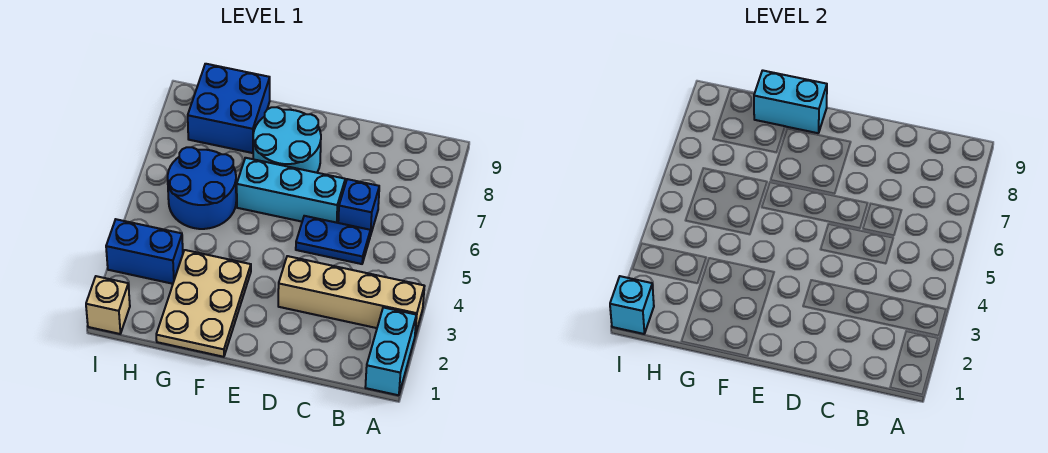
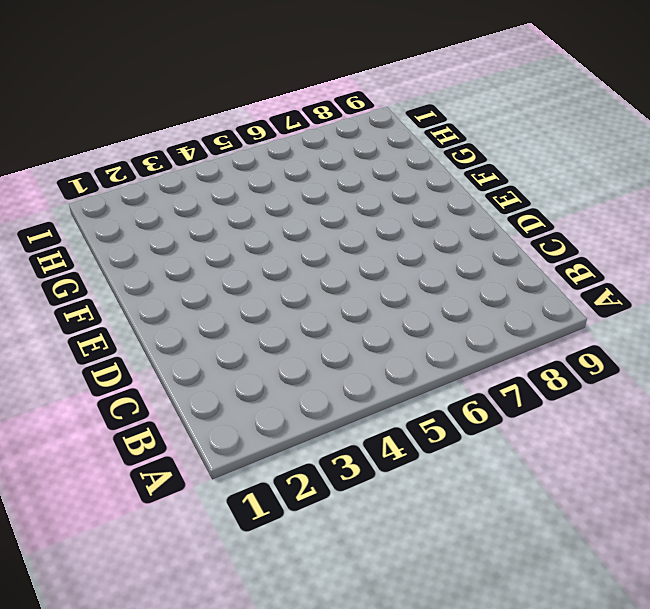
none -> cyan brick A1:A2 level 1
none -> tan brick A3:D3 level 1
none -> blue plate C5:D5 level 1

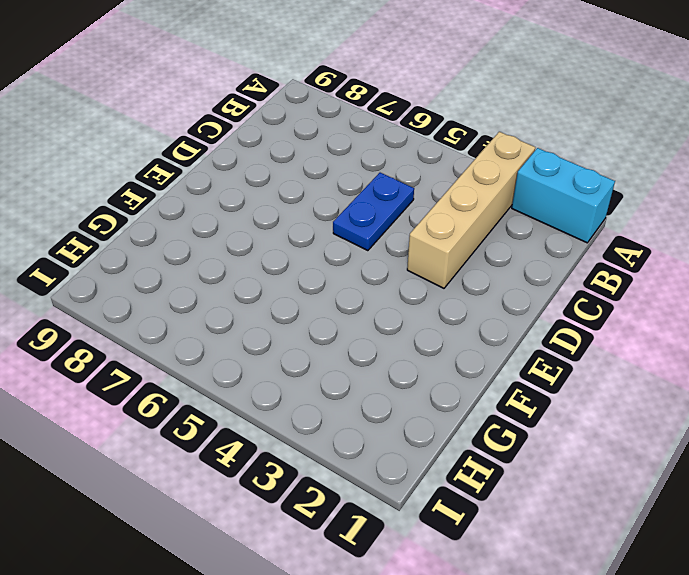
none -> blue brick C6 level 1
none -> cyan brick D6:F6 level 1
none -> cyan round brick E7:F8 level 1

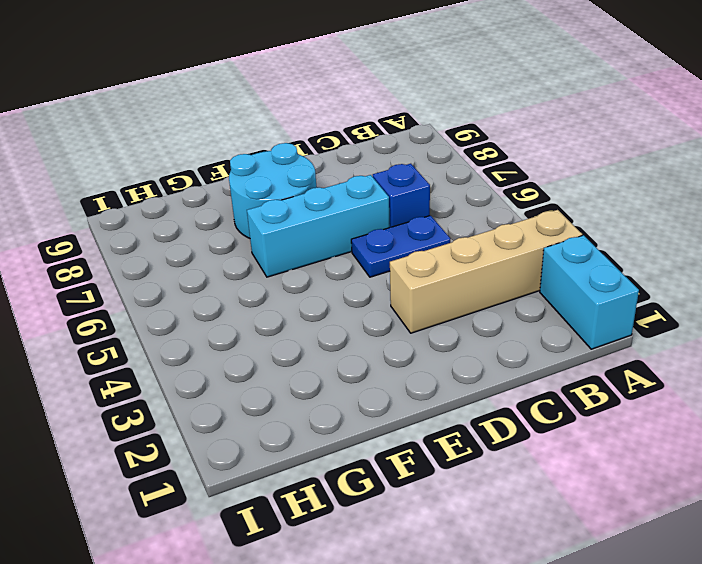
none -> tan plate F1:G3 level 1
none -> blue round brick G5:H6 level 1
none -> blue brick G8:H9 level 1

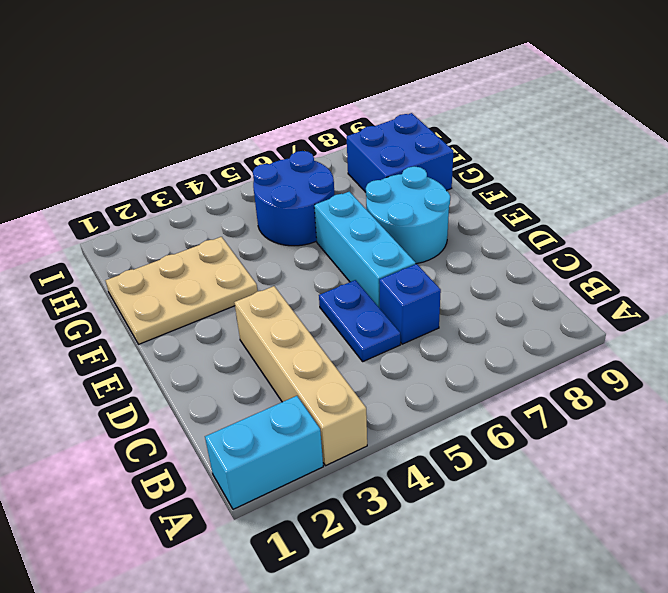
none -> blue brick H3:I3 level 1
none -> tan brick I1 level 1
none -> cyan brick F9:G9 level 2

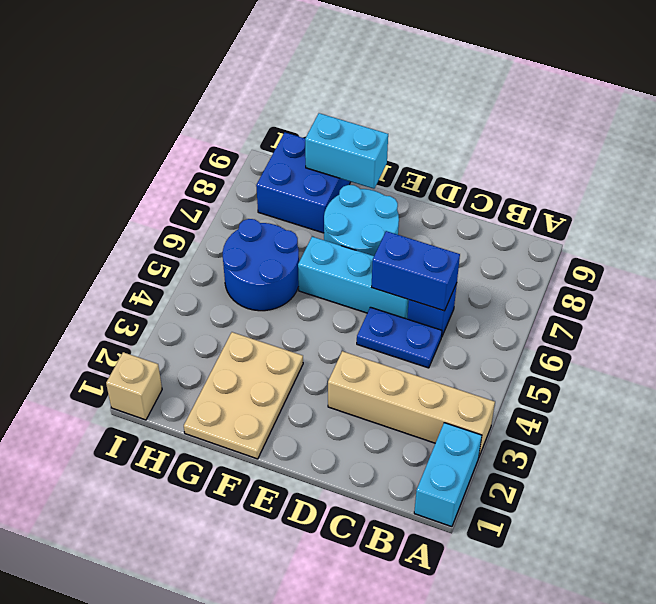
blue brick C6:D6 level 2 -> blue brick H3:I3 level 1
none -> cyan brick I1 level 2

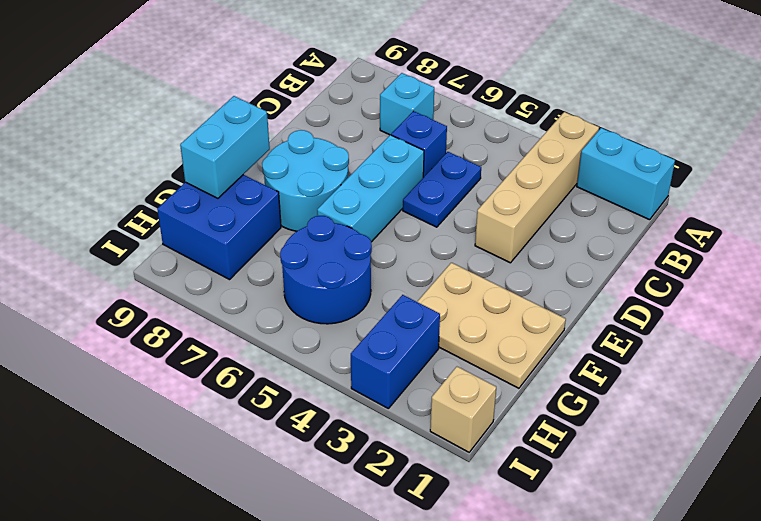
cyan brick B7 level 1 -> cyan brick I1 level 2

